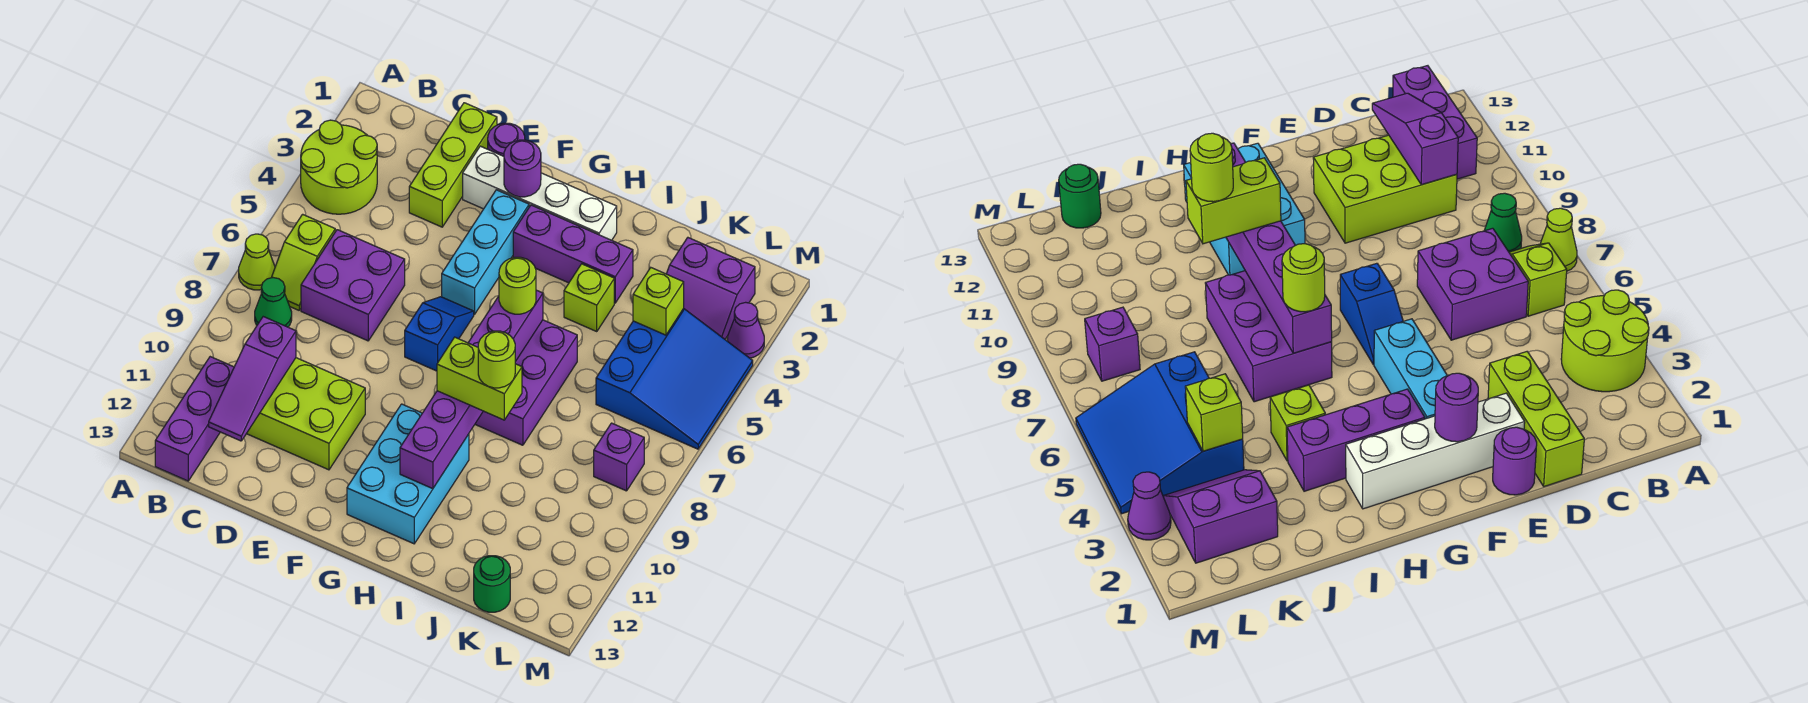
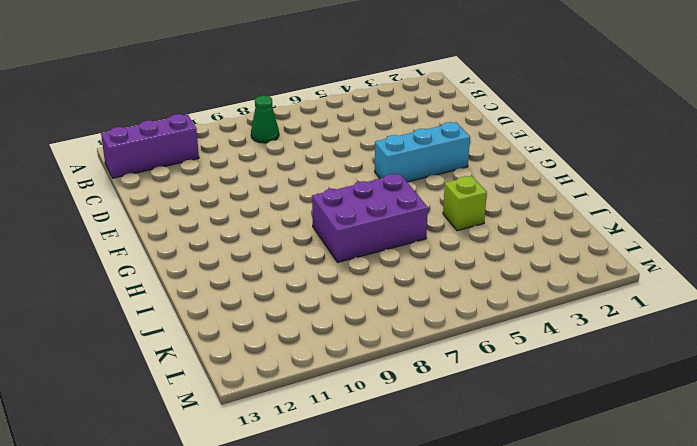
none -> lime round brick A3:B4 level 1
none -> lime cone A7 level 1
none -> lime slope B6:B7 level 1 top 6

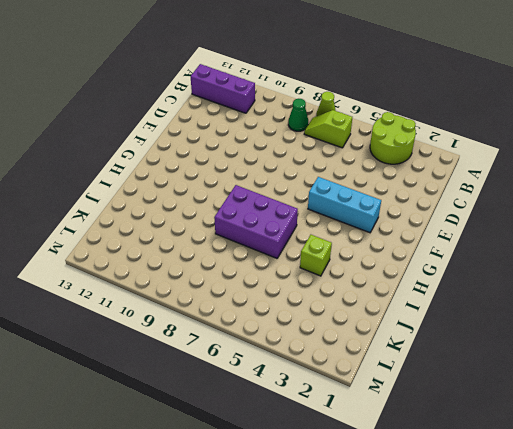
none -> purple brick C6:D7 level 1
none -> lime brick C10:E11 level 1
none -> lime brick D1:D3 level 1

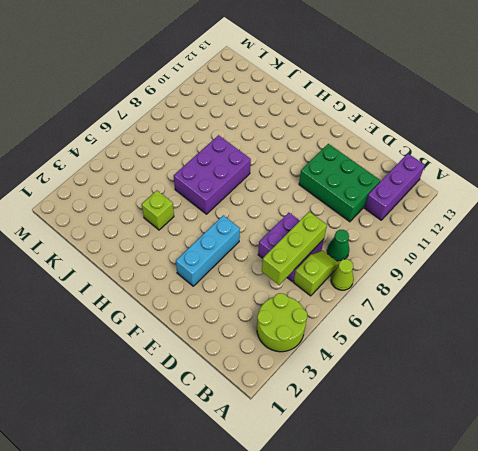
lime brick C5:C7 level 2 -> lime brick D1:D3 level 1
green brick C10:E11 level 1 -> lime brick C10:E11 level 1
none -> purple round brick E1 level 1
none -> white brick E2:H2 level 1
none -> blue slope F6:F7 level 1 top 7

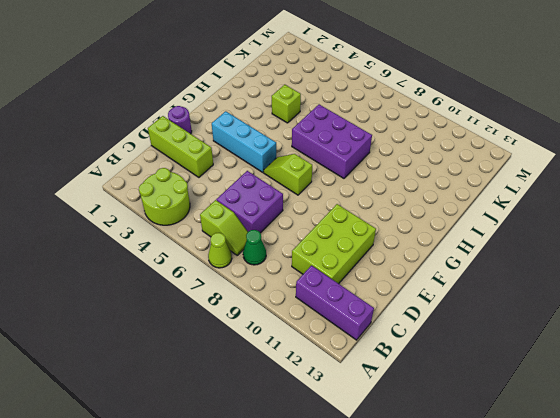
lime slope F6:F7 level 1 top 7 -> blue slope F6:F7 level 1 top 7
none -> white brick E2:H2 level 1
none -> purple brick G3:I3 level 1
none -> cyan brick G10:H12 level 1

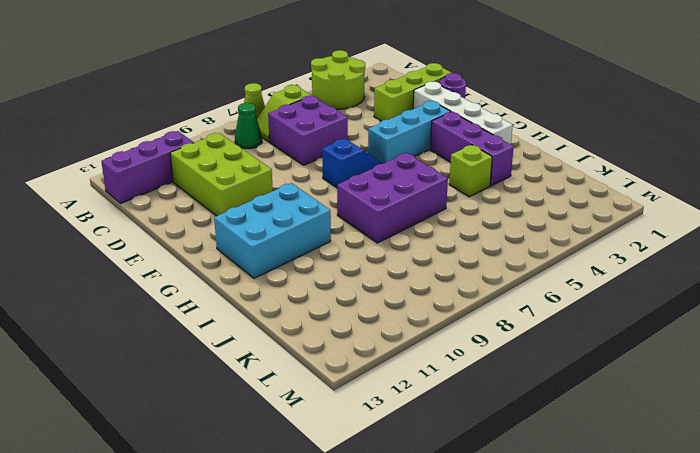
none -> purple slope K2:L3 level 1 top 2
none -> blue slope K4:M6 level 1 top K
none -> green round brick K13 level 1

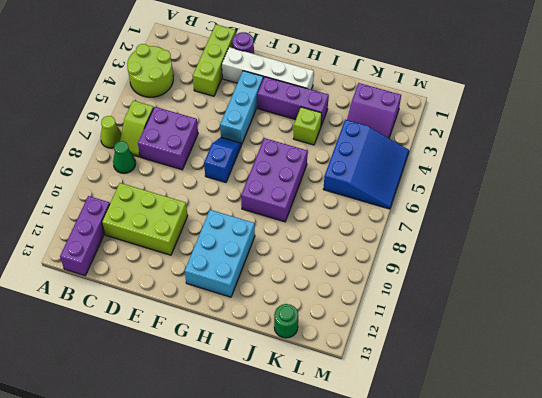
none -> purple brick L8 level 1
none -> purple cone M3 level 1
none -> purple slope C10:C12 level 2 top 10

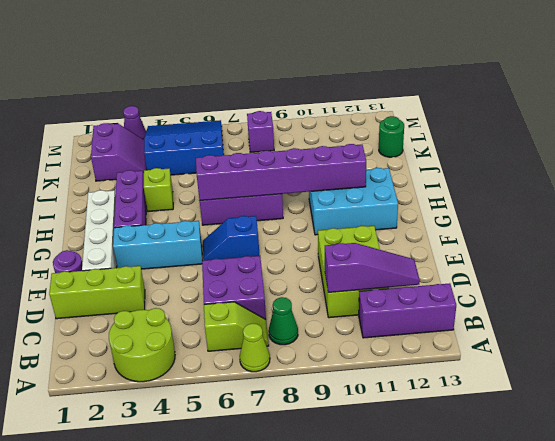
none -> purple round brick F2 level 2
none -> lime brick K4 level 2
none -> lime round brick H6 level 3

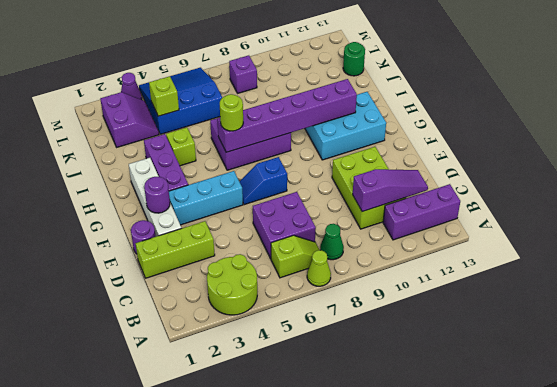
none -> lime brick H9:I9 level 3
none -> lime round brick I9 level 4

